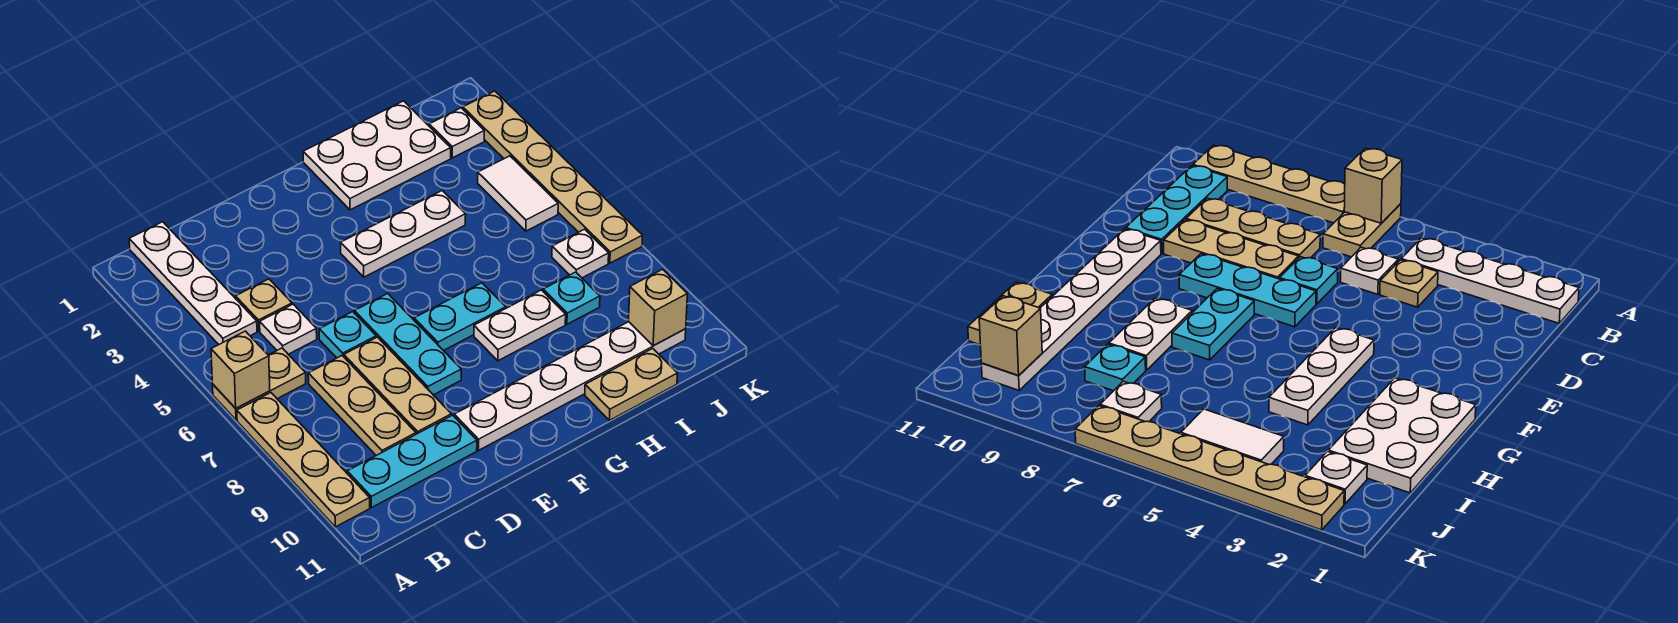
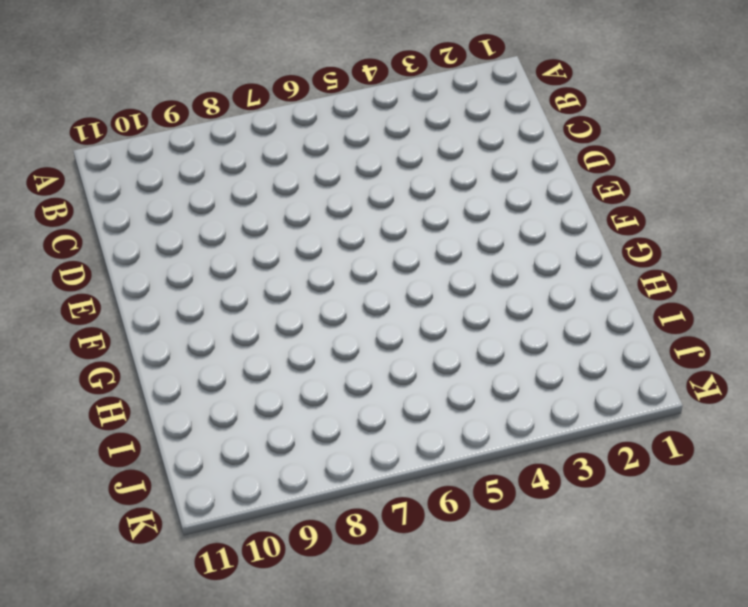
none -> tan plate A6:B6 level 1
none -> tan plate A7:A10 level 1
none -> white plate B1:B4 level 1

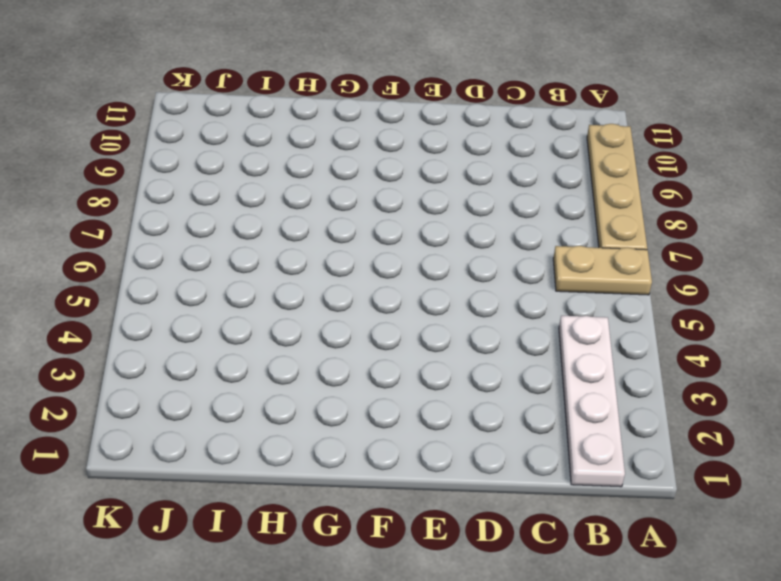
none -> cyan plate B10:D10 level 1
none -> tan plate C4 level 1
none -> white plate C5 level 1

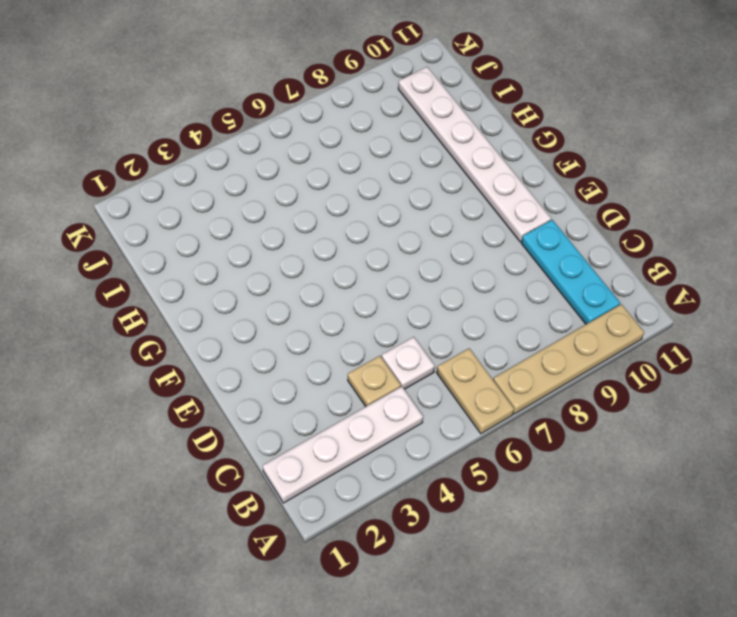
none -> tan plate C7:C9 level 1
none -> cyan plate D6 level 1
none -> tan plate D7:D9 level 1

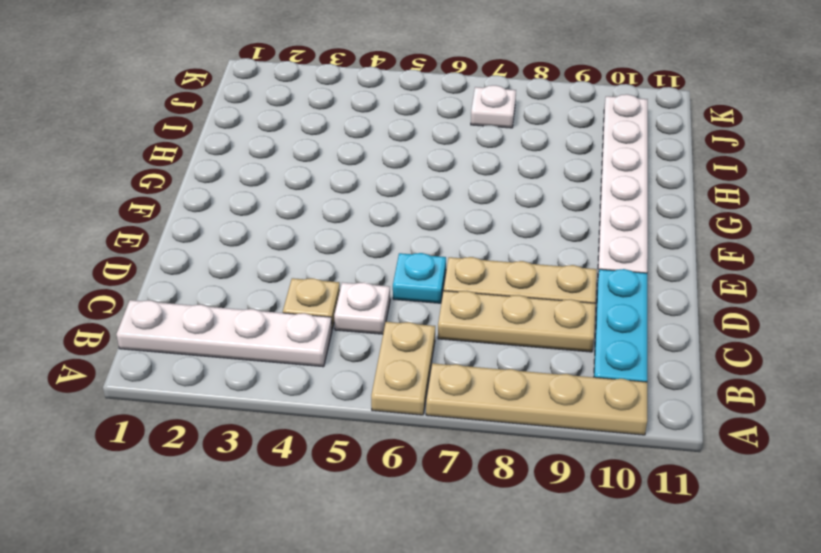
none -> cyan plate E6:E8 level 1
none -> white plate F4:H4 level 1
none -> cyan plate F7:G7 level 1

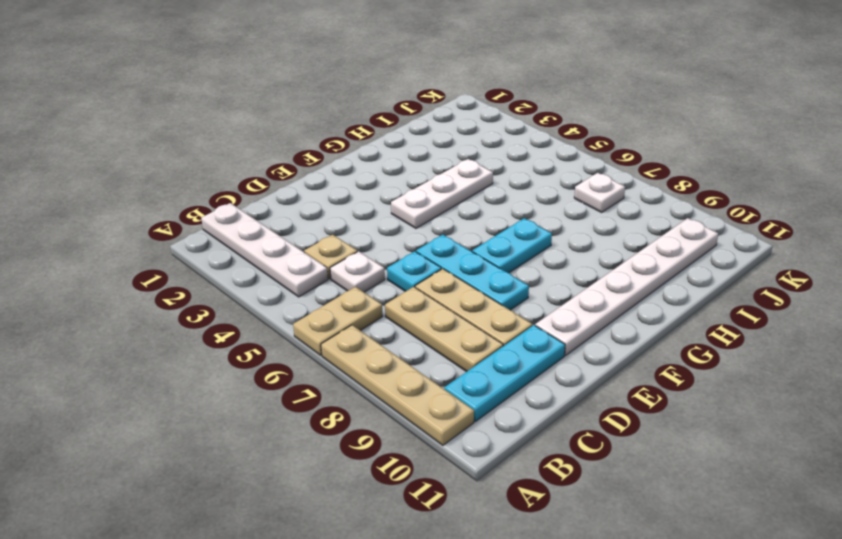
none -> white plate G1:I2 level 1
none -> white plate G8:H8 level 1
none -> tan plate H11:I11 level 1

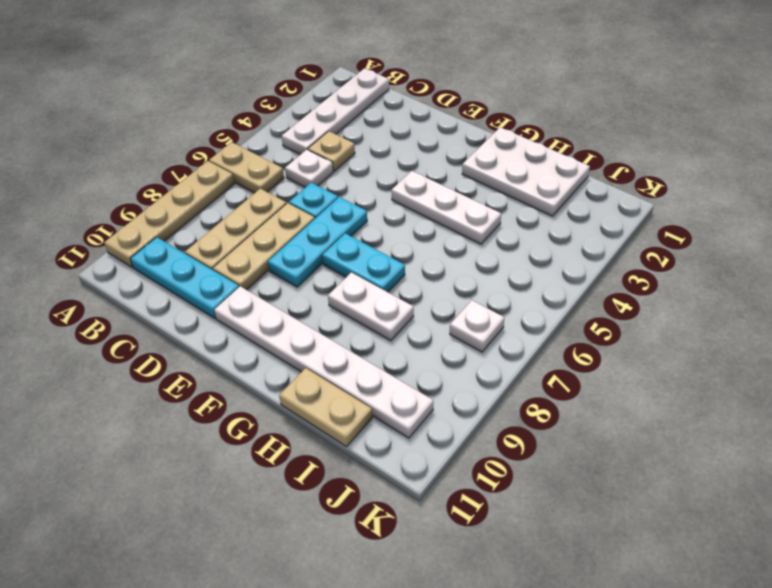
none -> cyan plate I8 level 1
none -> white plate J2 level 1
none -> white tile J4:J5 level 1

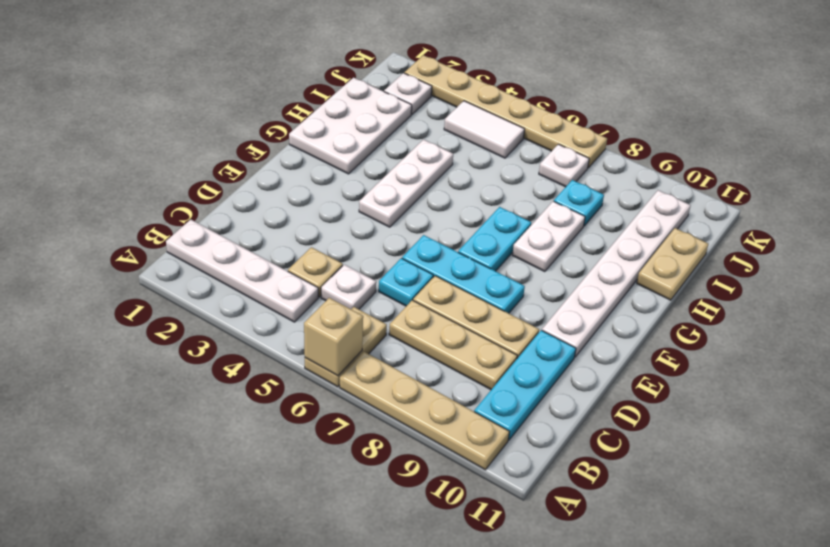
none -> tan brick J10 level 2

